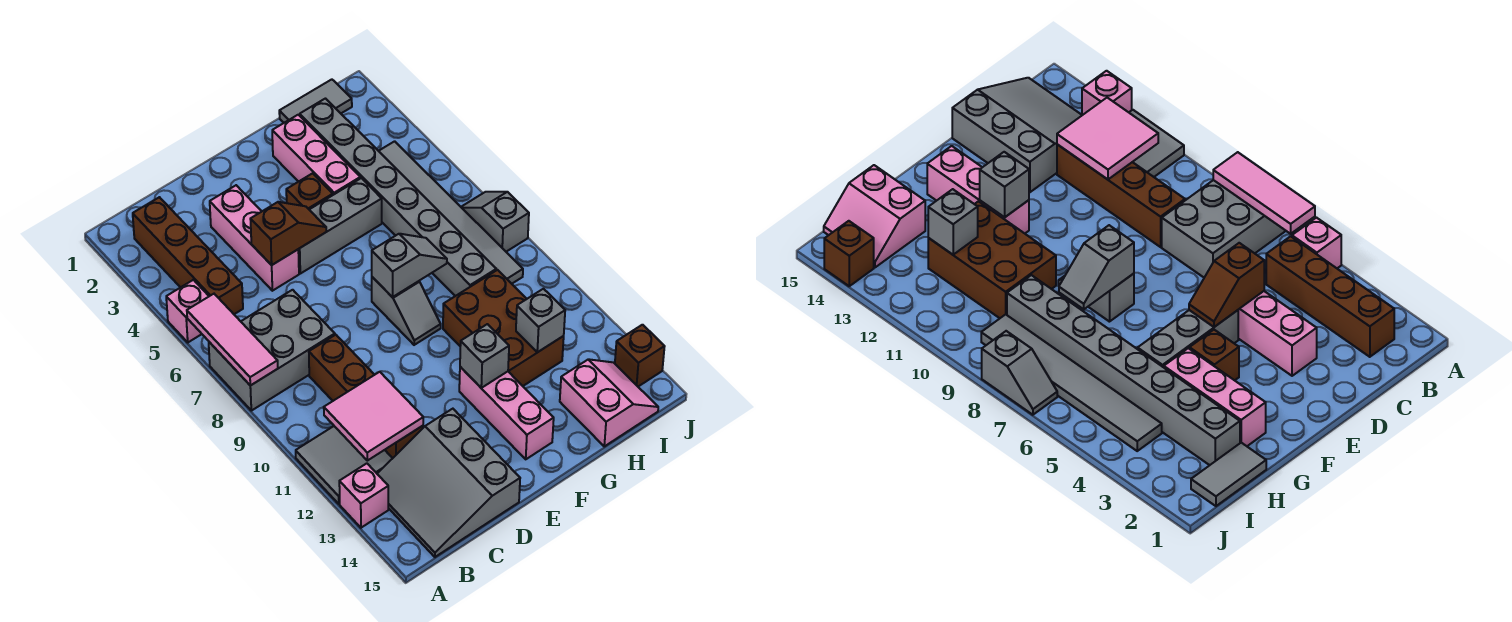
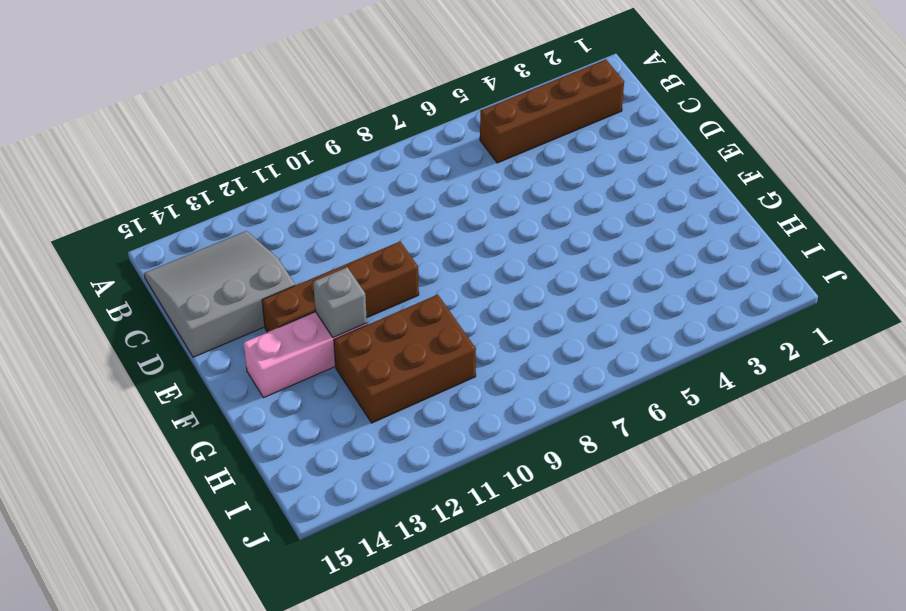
brown brick E10:E13 level 1 -> brown brick C9:C12 level 1
none -> pink brick A5 level 1
none -> grey brick A7:C8 level 1
none -> grey tile A11:B12 level 1

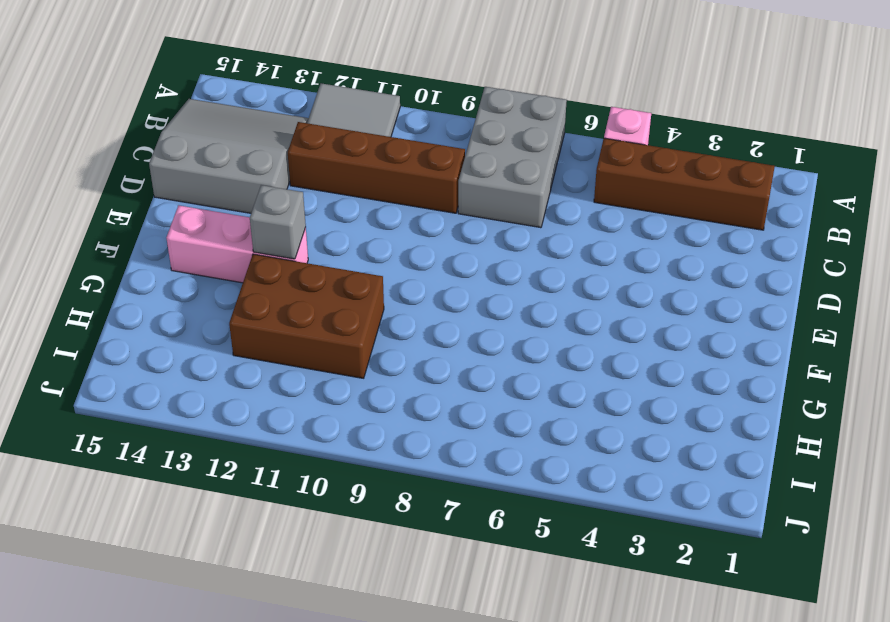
none -> pink brick A13 level 1
none -> pink brick D3:D5 level 1
none -> grey brick E5:G5 level 1

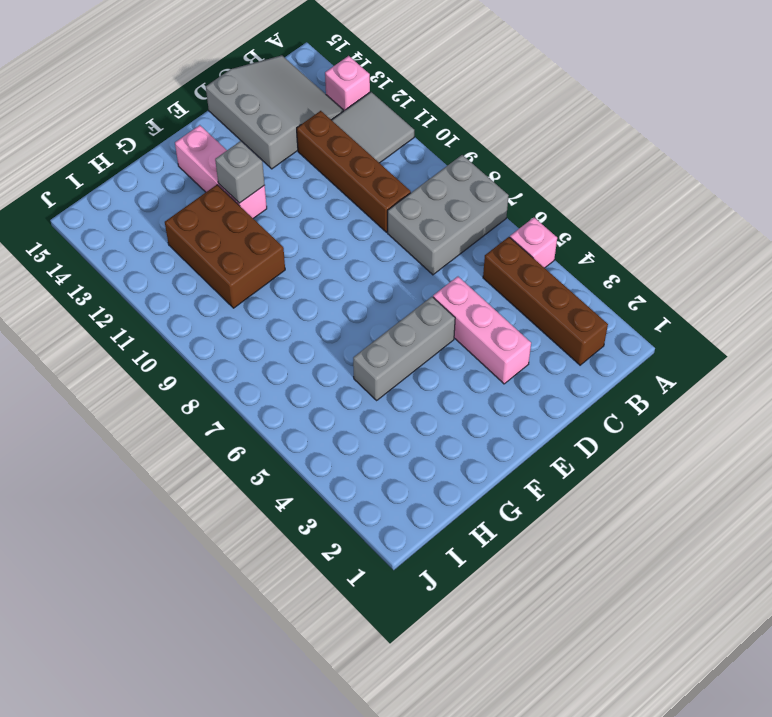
none -> brown brick F4 level 1
none -> grey slope F8:F9 level 1 top 8
none -> pink brick G2:G4 level 1

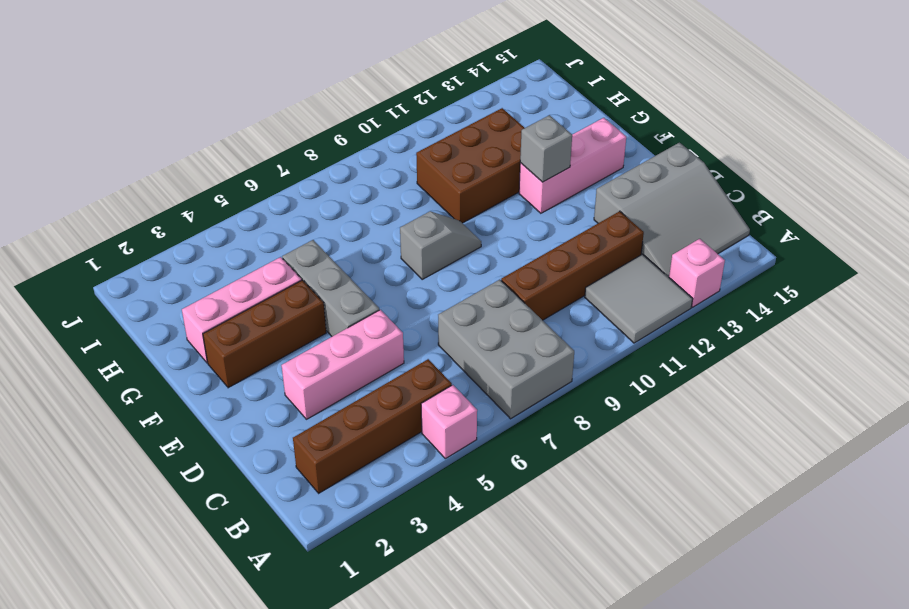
brown brick F2:F4 level 1 -> brown brick F4 level 1
none -> grey tile H1:I1 level 1
none -> grey brick H2:H9 level 1
none -> pink slope H14:I15 level 1 top H

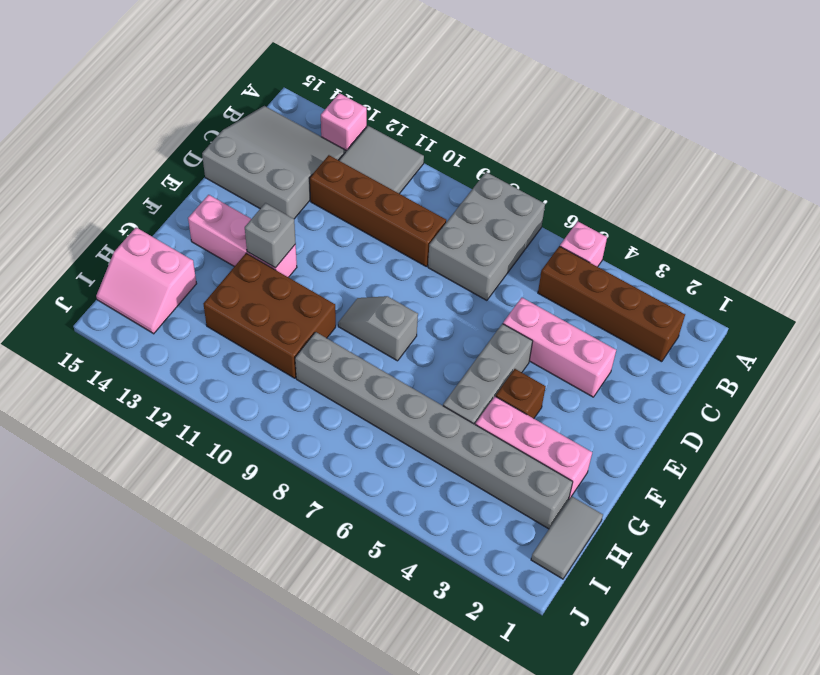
none -> grey tile I4:I9 level 1
none -> grey slope J7:J8 level 1 top 8
none -> brown brick J14 level 1

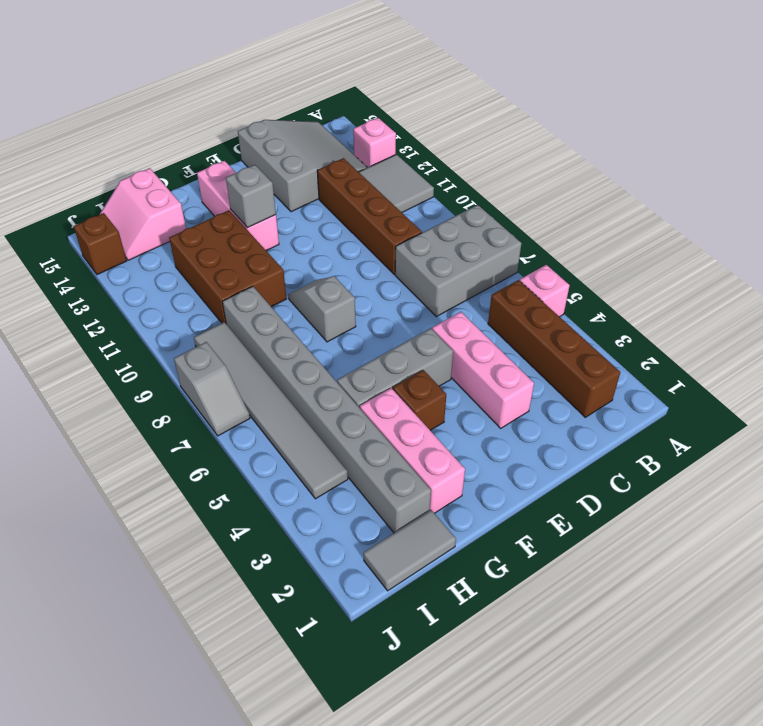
none -> pink tile A6:A8 level 2
none -> pink tile B11:C12 level 2
none -> brown slope D5:E5 level 2 top D

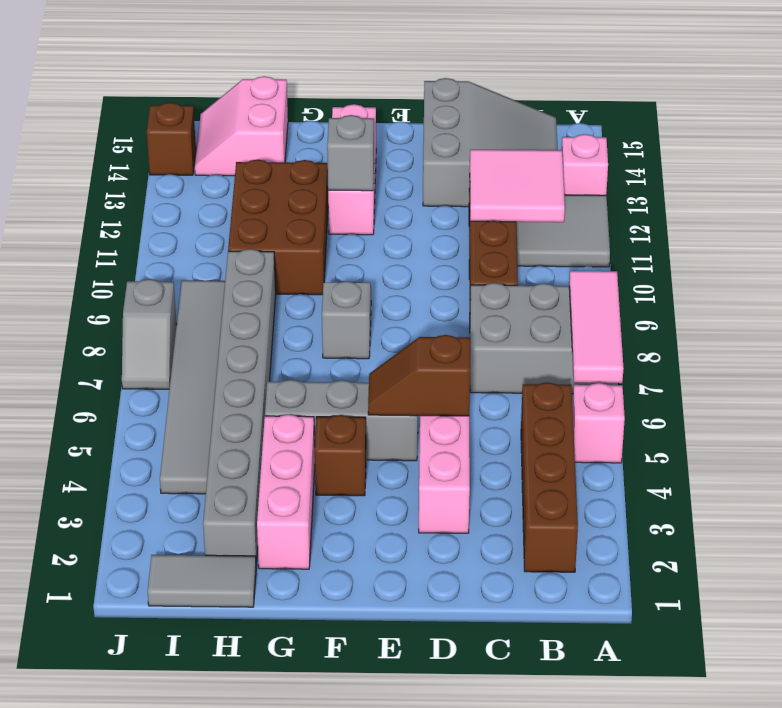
none -> grey slope F8:G8 level 2 top F
none -> grey brick H12 level 2

